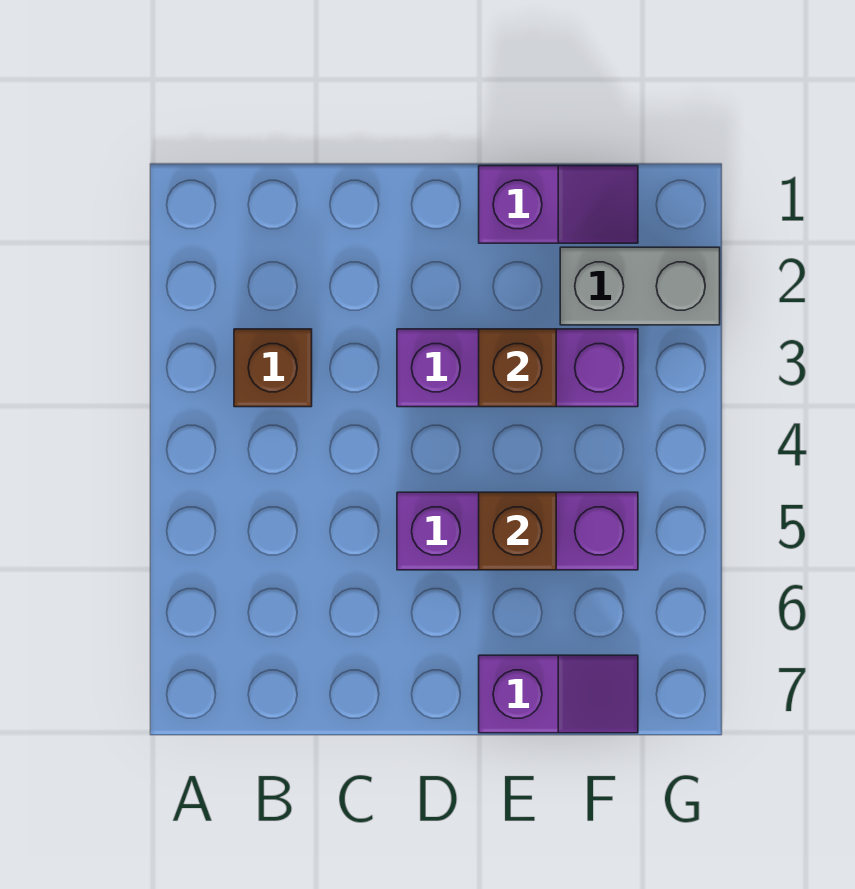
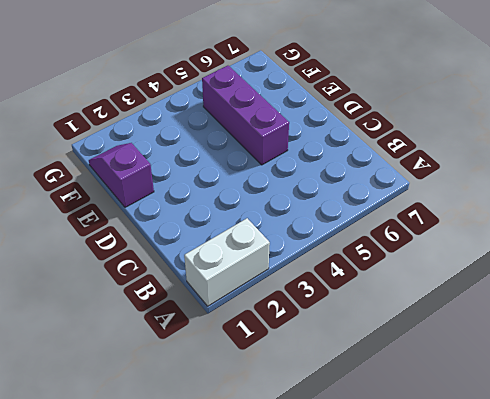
white brick A1:A2 level 1 -> none
none -> brown brick B3 level 1
none -> purple brick D3:F3 level 1

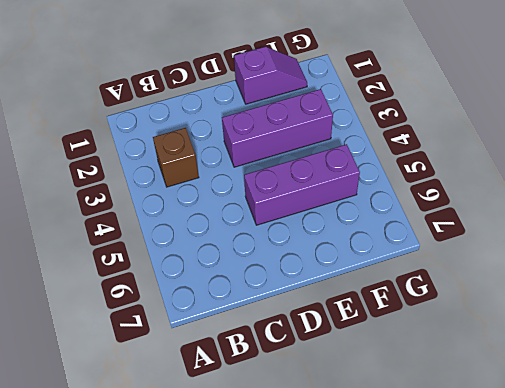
none -> purple slope E7:F7 level 1 top E
none -> grey brick F2:G2 level 1

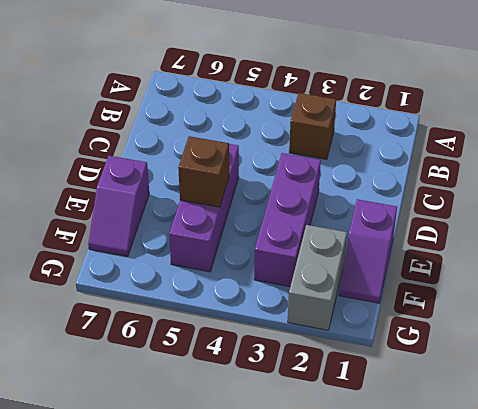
none -> brown brick E3 level 2

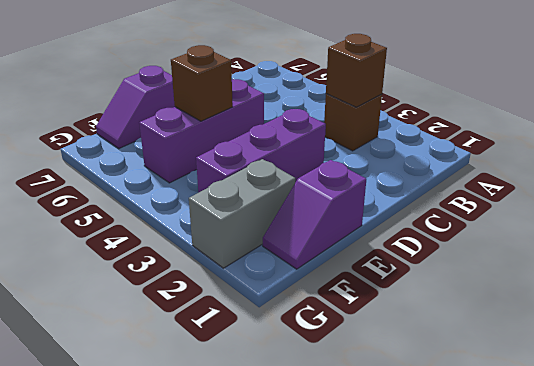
brown brick B3 level 2 -> brown brick E3 level 2

